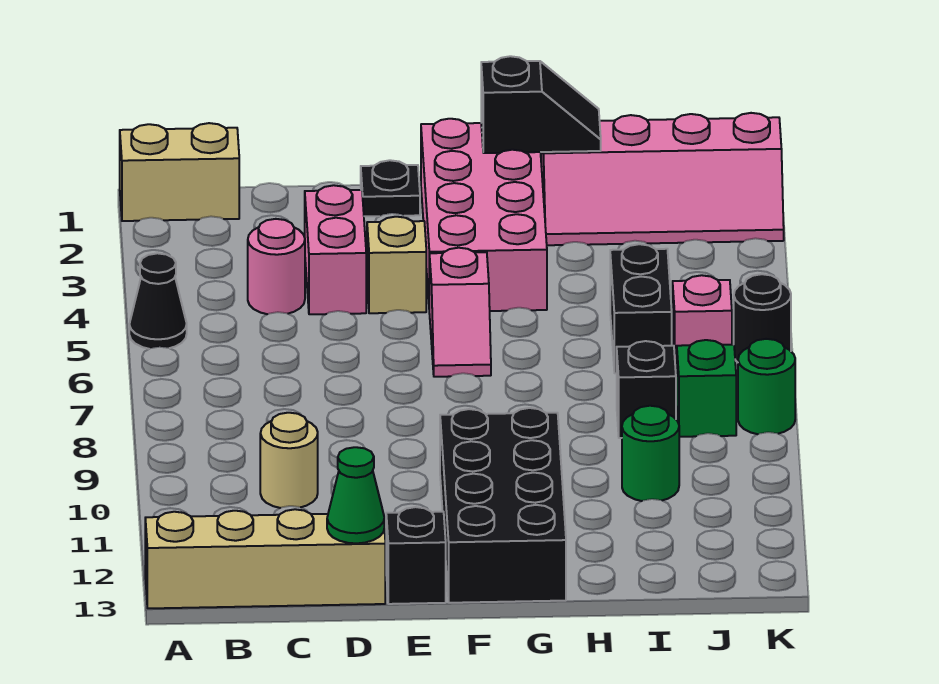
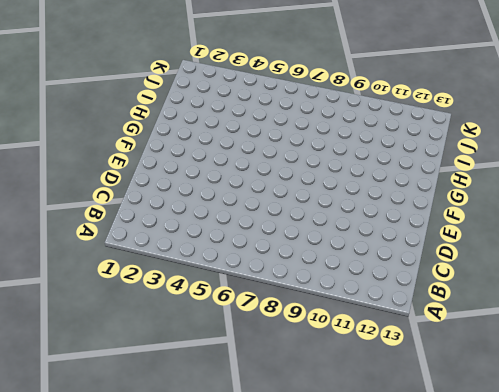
none -> tan brick A1:B1 level 1
none -> black cone A5 level 1
none -> tan brick A13:D13 level 1

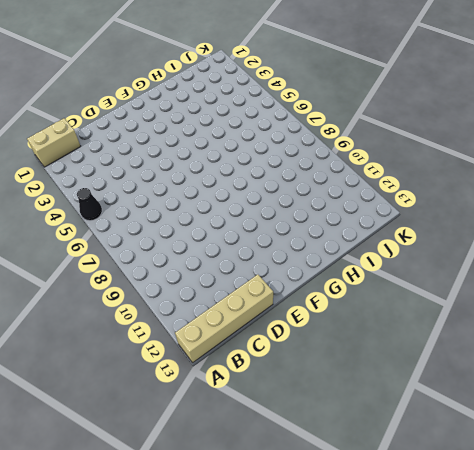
none -> pink round brick C4 level 1
none -> tan round brick C10 level 1
none -> pink brick D3:D4 level 1

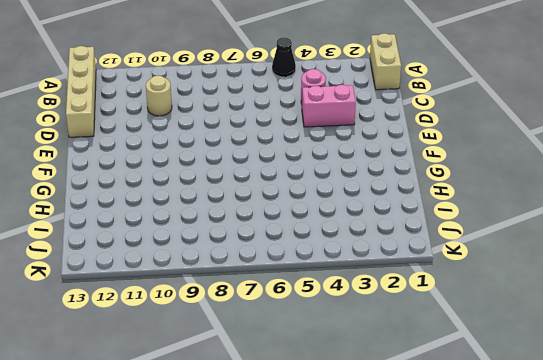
none -> black plate E1 level 1
none -> tan brick E4 level 1
none -> black brick E13 level 1

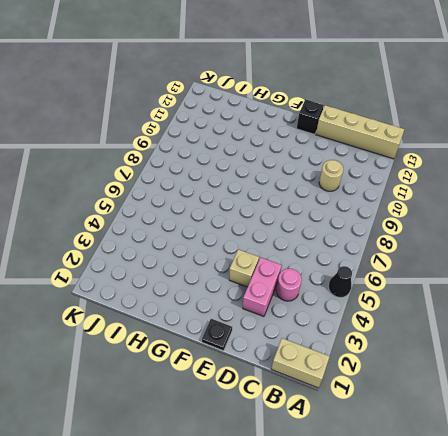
none -> pink brick F1:G4 level 1
none -> pink slope F5:F6 level 1 top 5
none -> black brick F10:G13 level 1

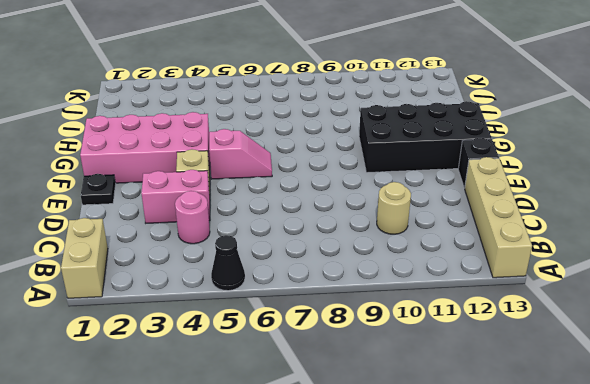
none -> pink slope H1:K2 level 1 top 1
none -> black brick I5:I6 level 1
none -> black brick I8 level 1

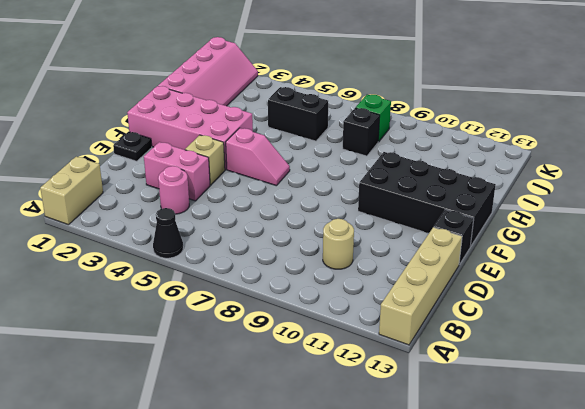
none -> green round brick I10 level 1
none -> pink brick J6 level 1
none -> black round brick K6 level 1

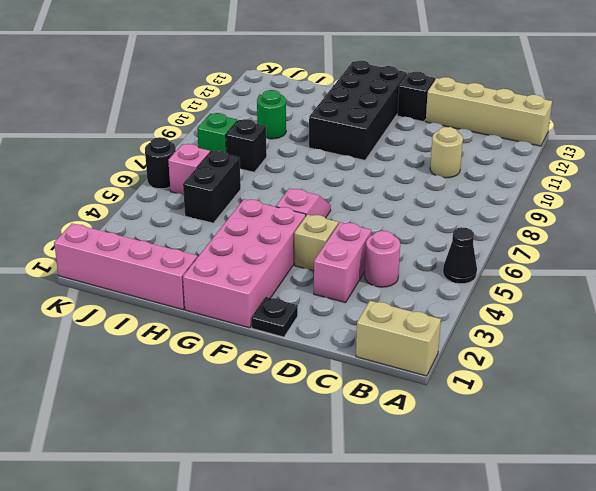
none -> green round brick K8 level 1
none -> green cone D13 level 2
none -> black slope G1:H1 level 2 top G

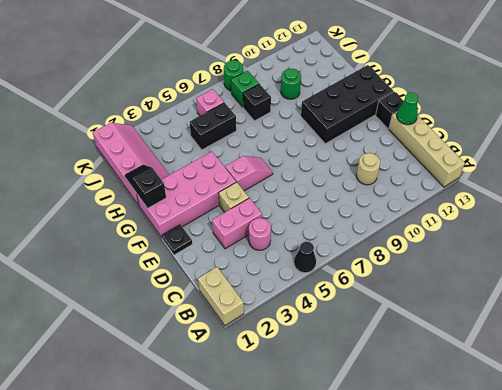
none -> black round brick K6 level 1

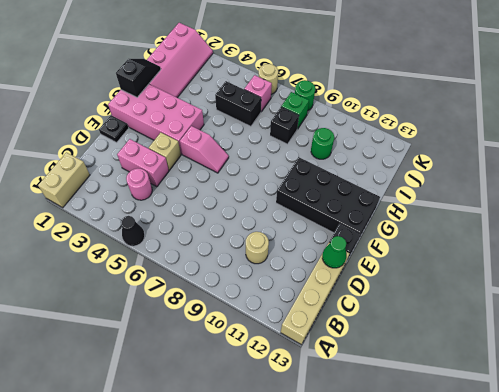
tan round brick K6 level 1 -> black round brick K6 level 1

